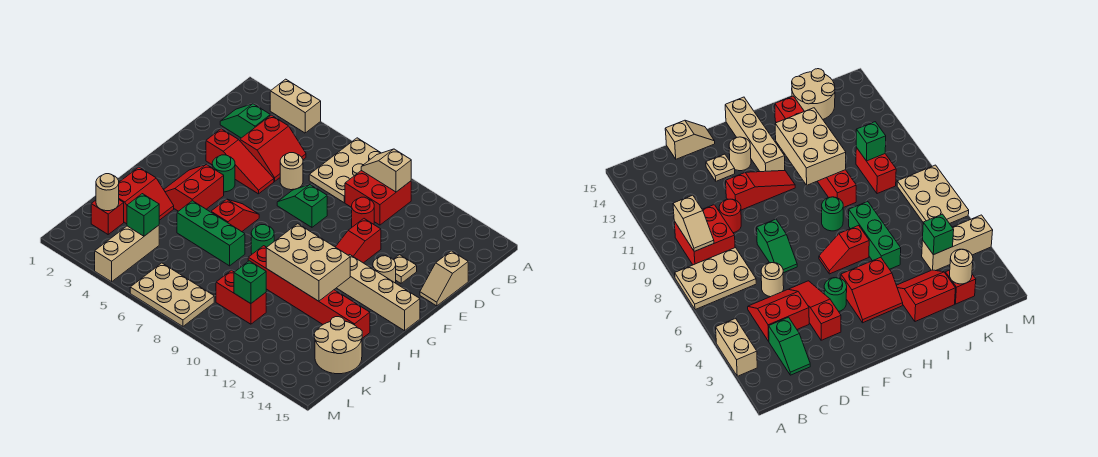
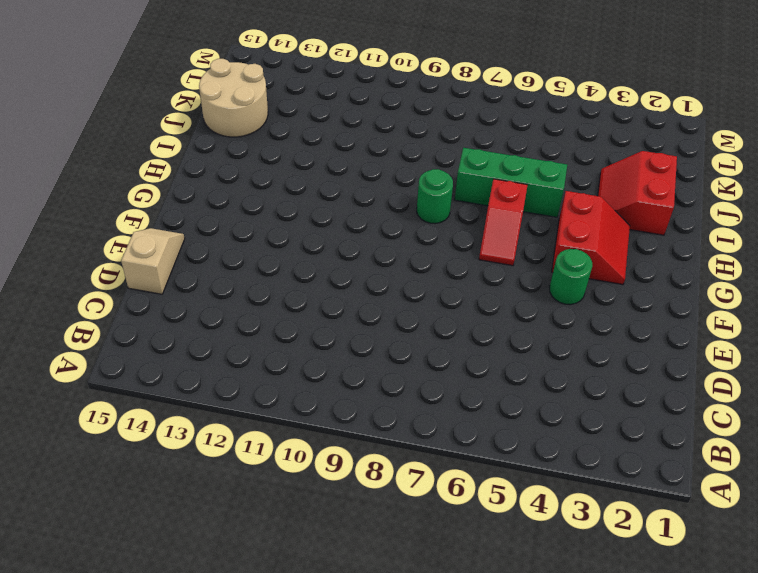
none -> tan brick A3:A4 level 1
none -> tan plate A7:C8 level 1
none -> red brick B9:C10 level 1
none -> green slope C2:C3 level 1 top 3

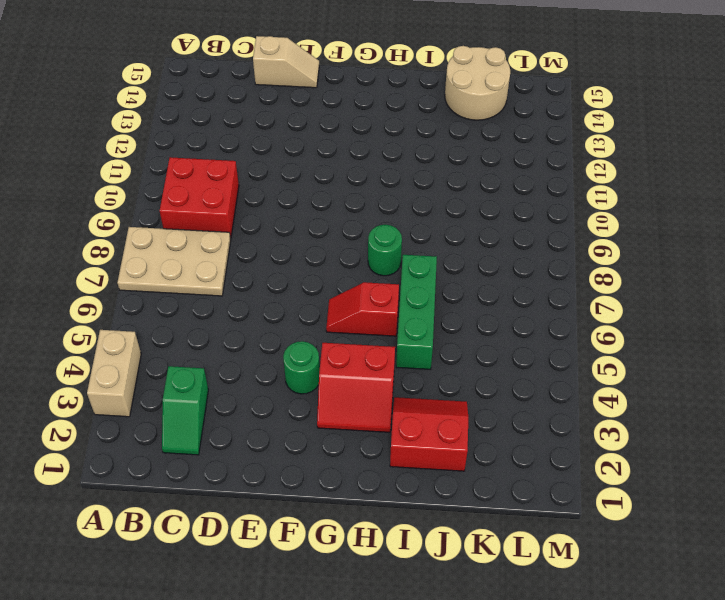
none -> red slope C4:D5 level 1 top 4
none -> tan round brick D6 level 1
none -> red round brick D10 level 1
none -> red slope E3:E5 level 1 top 3

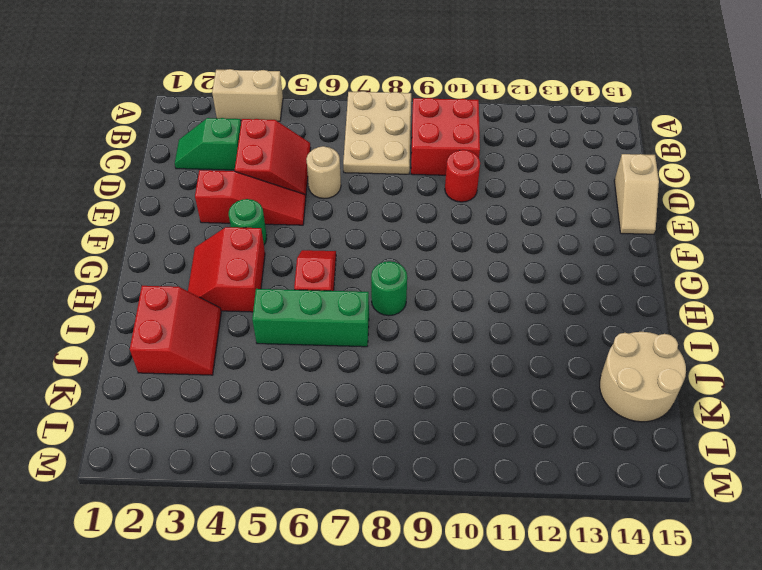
none -> green slope E7:E8 level 1 top 8
none -> red slope E11:G11 level 1 top E
none -> tan plate E13 level 1
none -> tan round brick F13 level 1

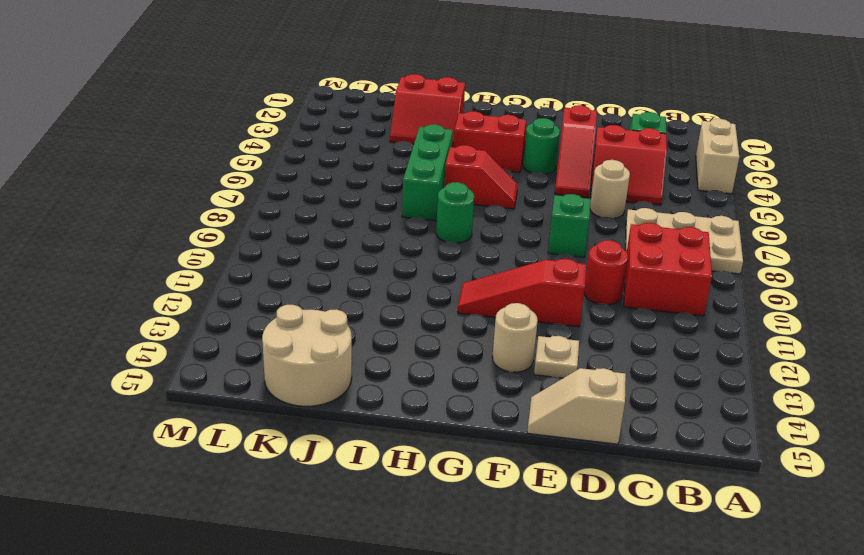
none -> tan brick G12:G15 level 1
none -> red brick I9:I14 level 1
none -> red brick K2 level 1
none -> tan brick K4:M4 level 1

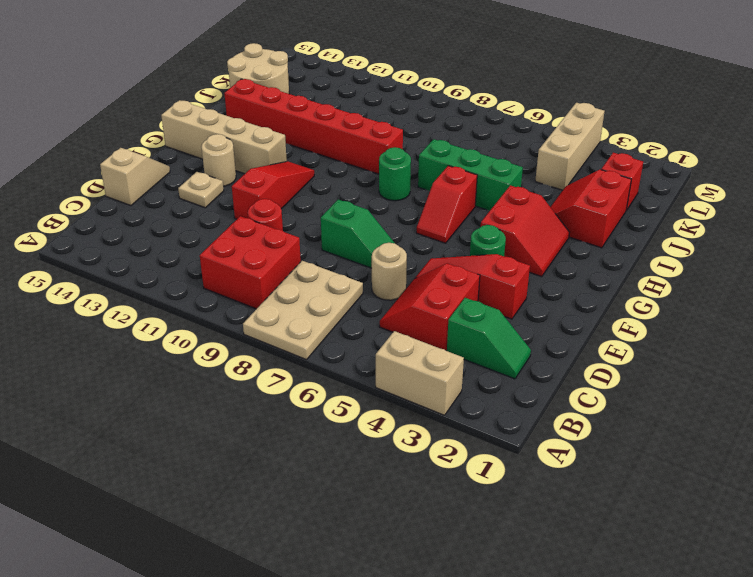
none -> red brick K9:K10 level 1
none -> tan plate L6:M8 level 1
none -> tan slope B9:B10 level 2 top 10
none -> tan brick H10:I12 level 2

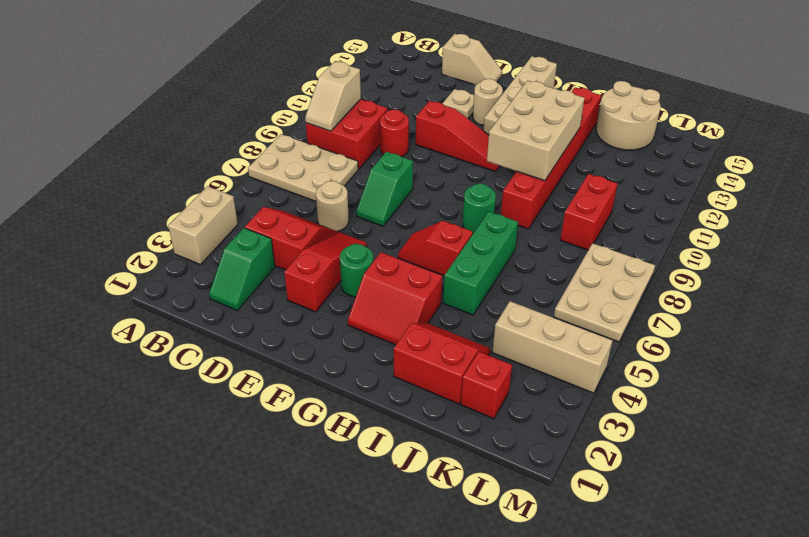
none -> tan round brick K2 level 2
none -> green brick K4 level 2
none -> green brick K10 level 2

